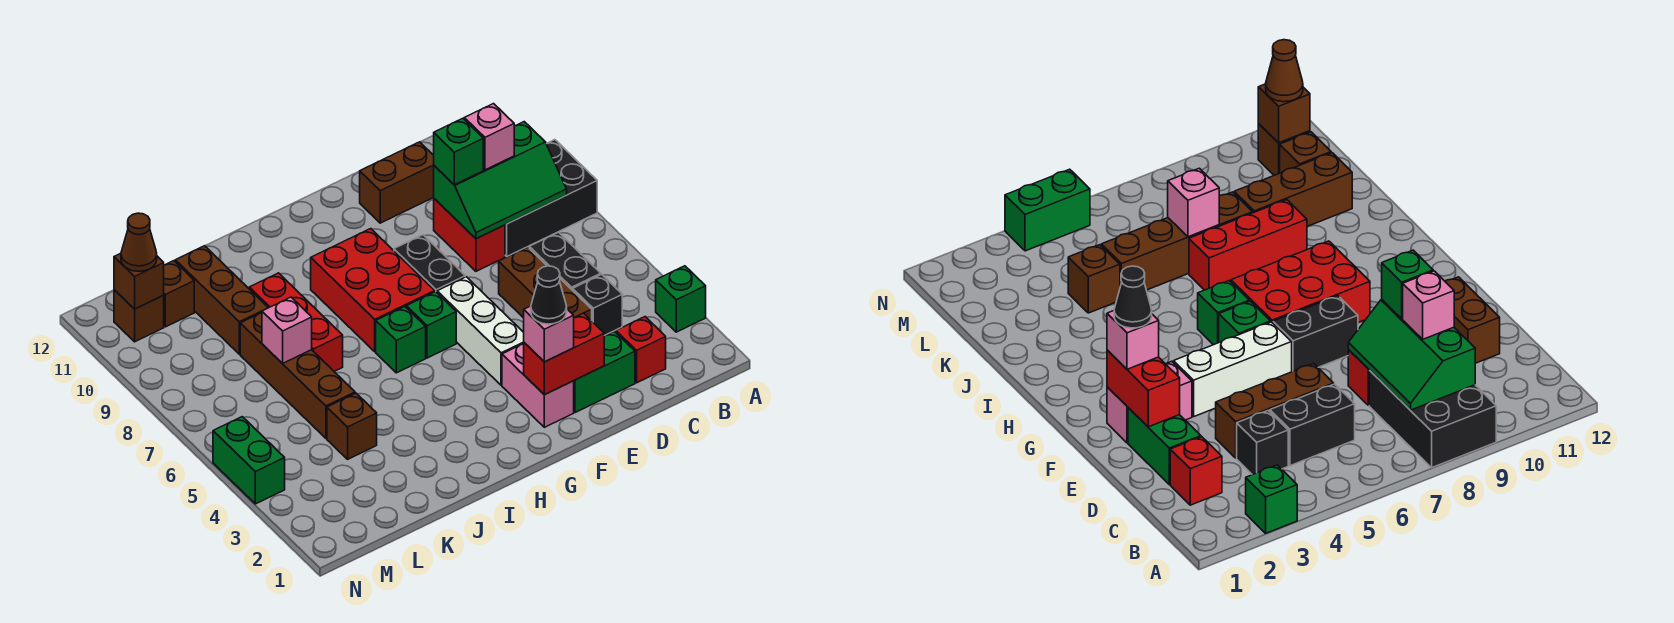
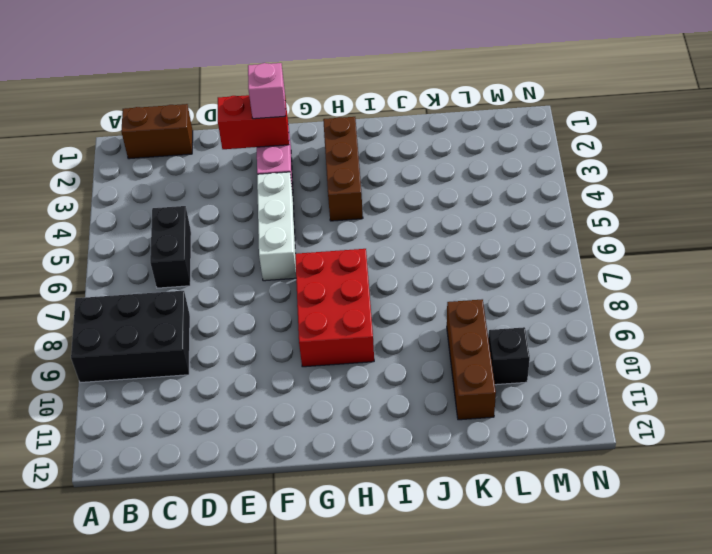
brown brick B1:C1 level 1 -> brown brick D11:E11 level 1
brown brick H2:H4 level 1 -> brown brick D4:D6 level 1
black brick L10 level 1 -> black brick C4 level 1
none -> green brick A3 level 1
none -> red brick C2 level 1
none -> green brick D2:E2 level 1
none -> red brick D8:D9 level 1

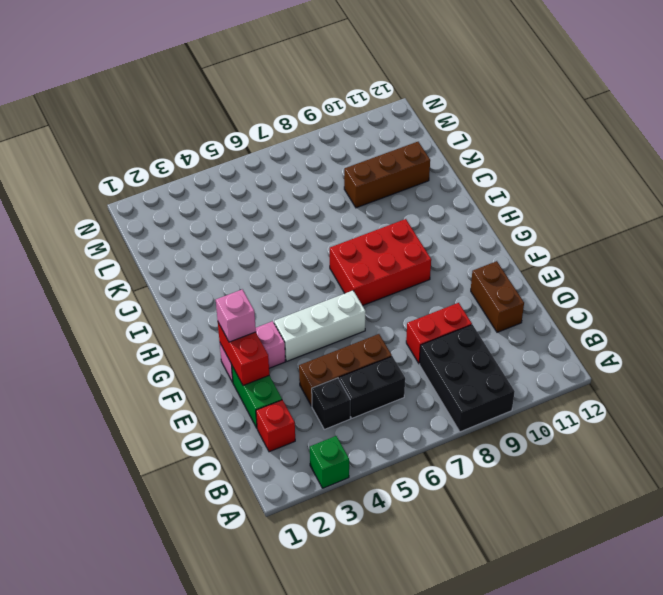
none -> black brick F7:F8 level 1
none -> green brick G6 level 1
none -> green brick H6 level 1
none -> red brick J7:J9 level 1

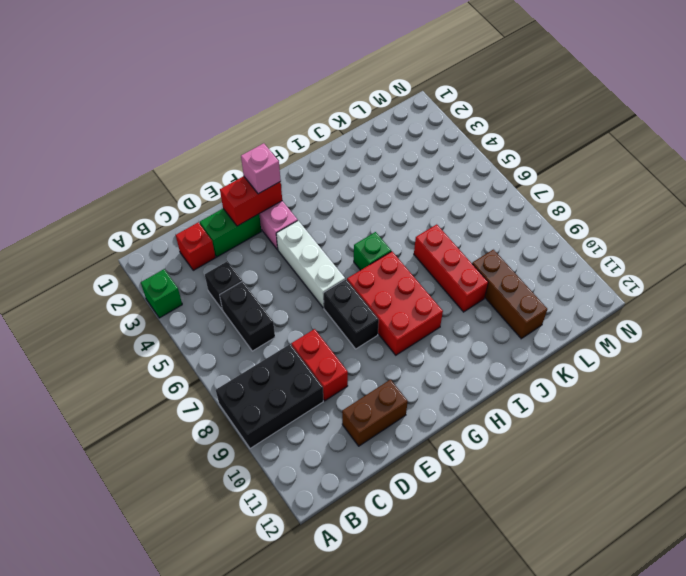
none -> brown brick D4:D6 level 1
none -> green brick G6 level 1
none -> brown brick K4 level 1
none -> brown brick K5:K8 level 1

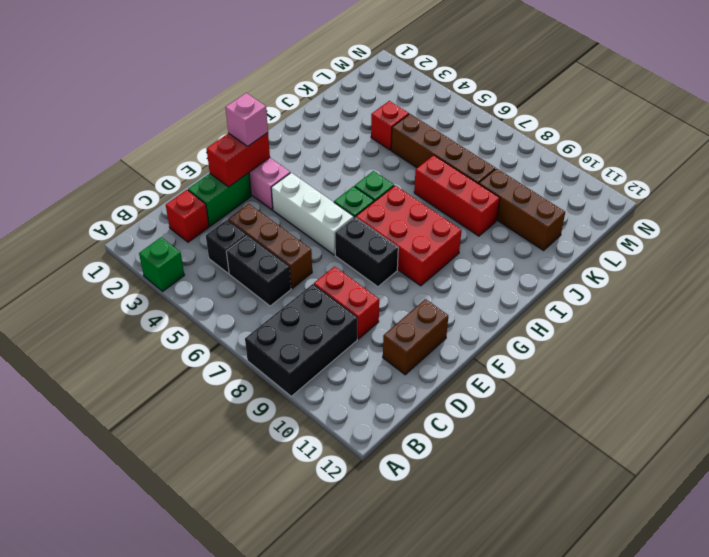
red brick K4 level 1 -> brown brick K4 level 1
none -> brown brick L11 level 1
none -> brown brick M11 level 1
none -> green brick N4:N5 level 1
none -> green slope B8:D9 level 2 top 9

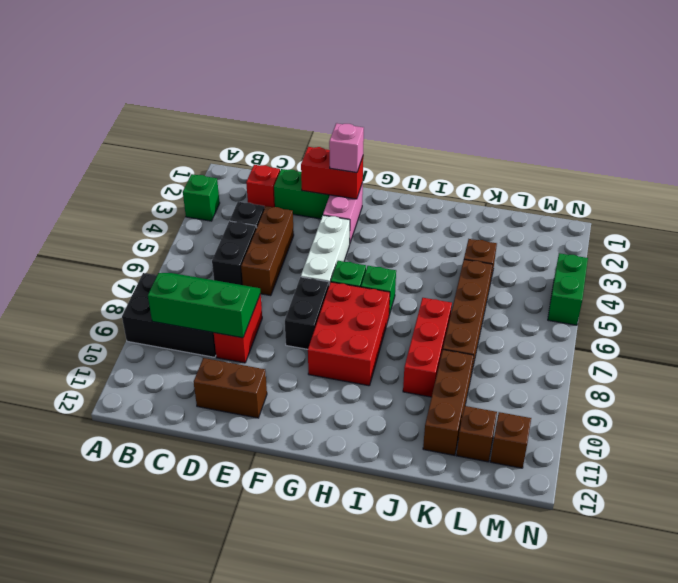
none -> pink brick K7 level 2
none -> brown brick M11 level 2
none -> pink brick C9 level 3
none -> green brick D9 level 3

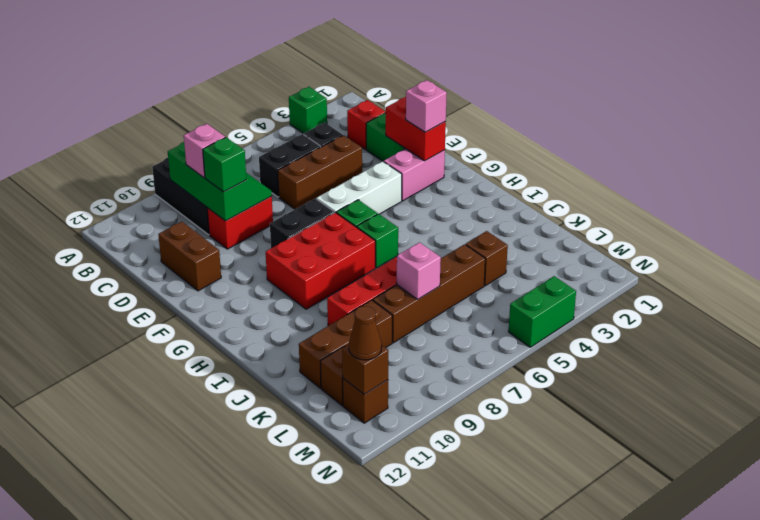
none -> black cone F2 level 4

